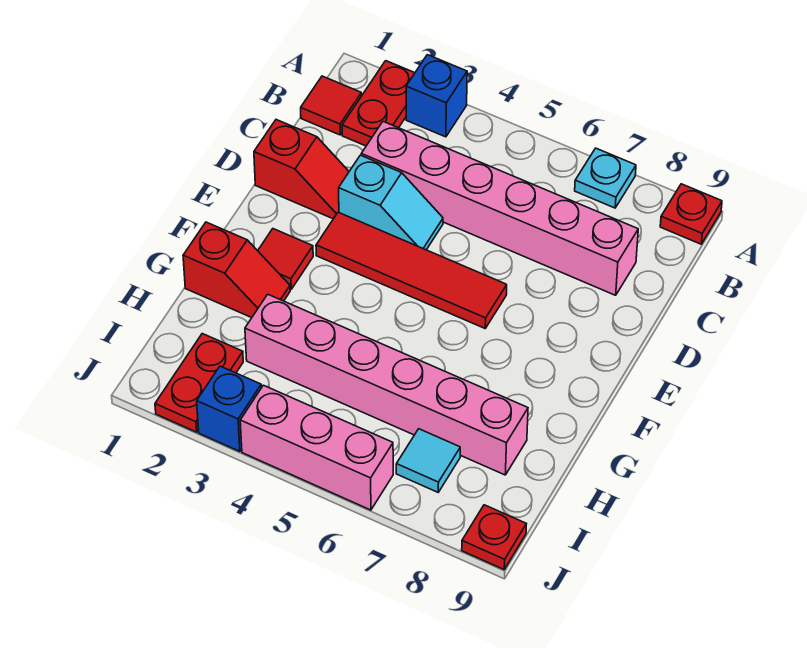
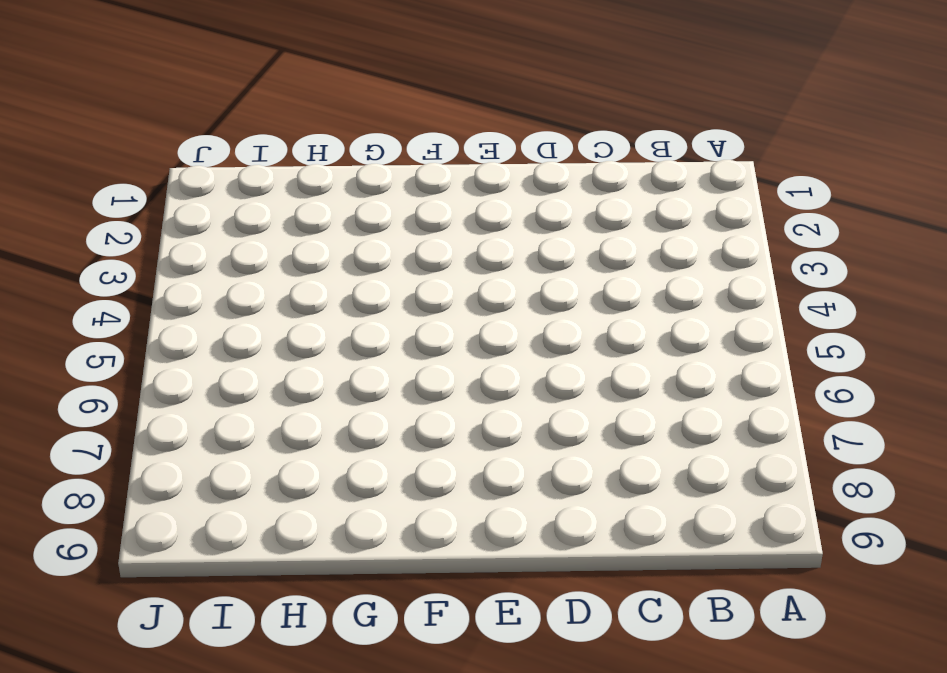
none -> red plate A2:B2 level 1
none -> blue brick A3 level 1
none -> cyan plate A7 level 1

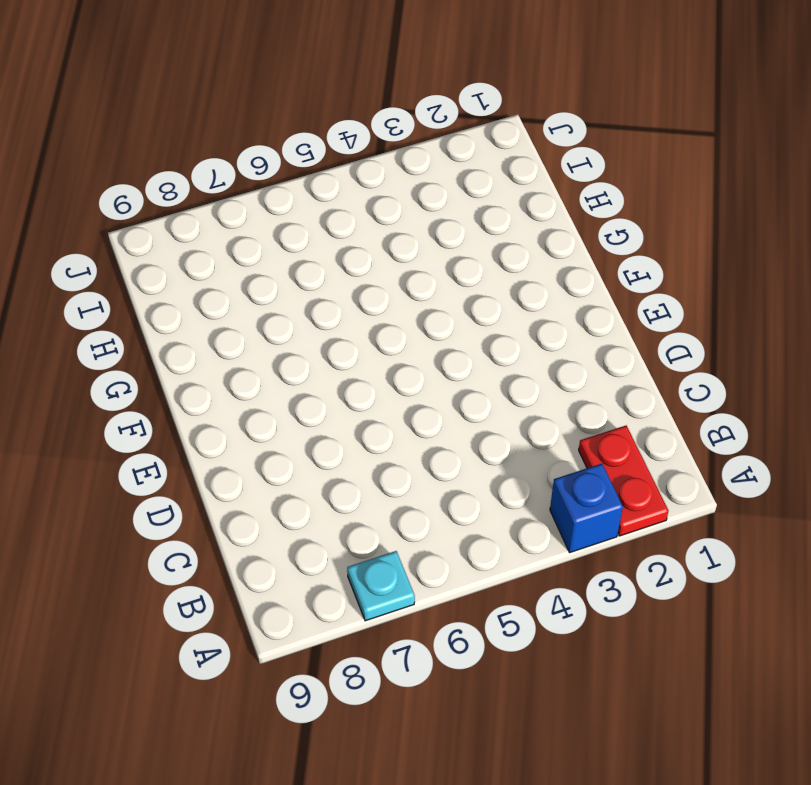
none -> red plate A9 level 1
none -> red tile B1 level 1
none -> pink brick C3:C8 level 1

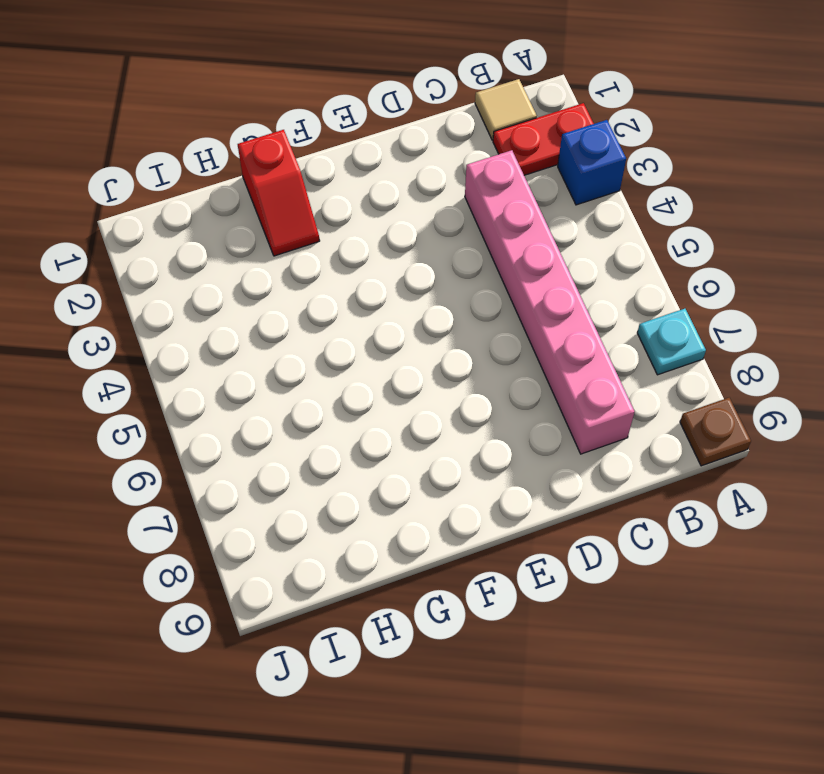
brown plate A9 level 1 -> red plate A9 level 1
tan tile B1 level 1 -> red tile B1 level 1
none -> red slope D1:D2 level 1 top 1
none -> cyan slope D3:D4 level 1 top 3
none -> red tile E3:E6 level 1

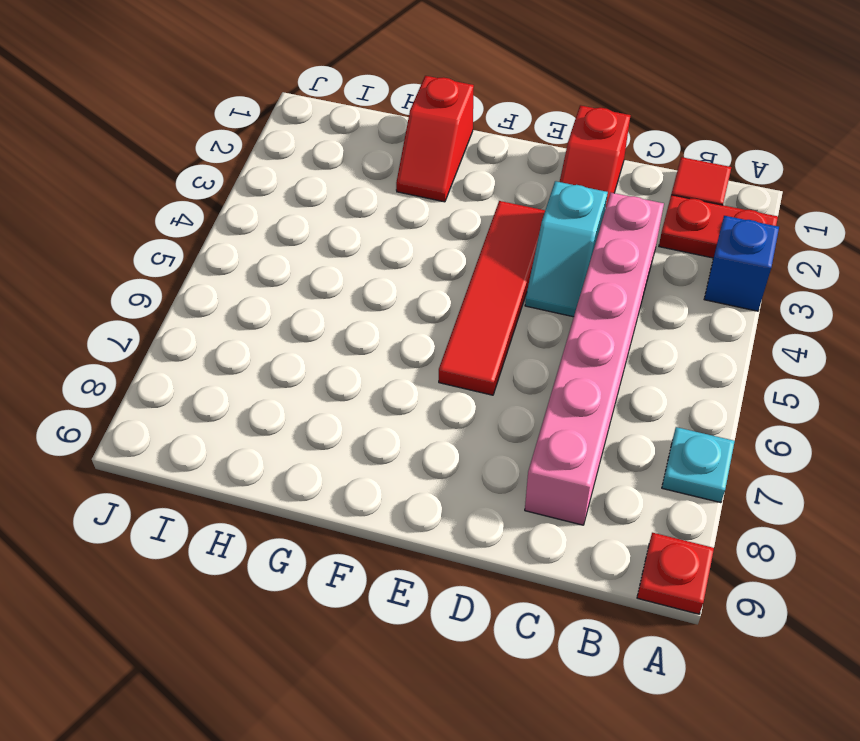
none -> red tile F2 level 1
none -> pink brick H3:H8 level 1
none -> red plate I2:J2 level 1

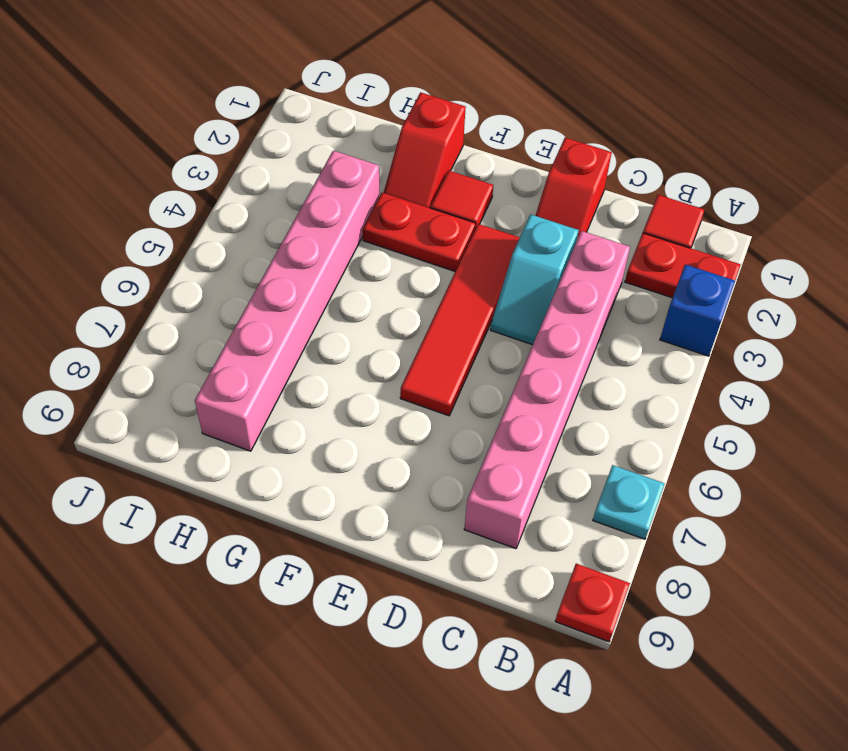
red plate F3:G3 level 1 -> red plate I2:J2 level 1
none -> cyan tile I7 level 1
none -> blue brick J3 level 1
none -> pink brick J4:J6 level 1

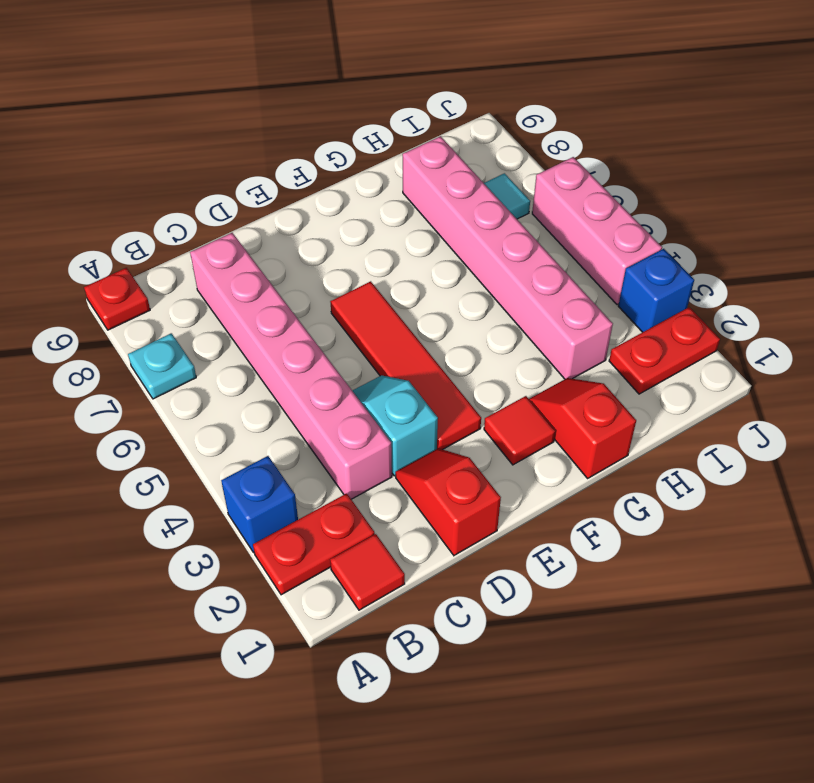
none -> red plate J9 level 1

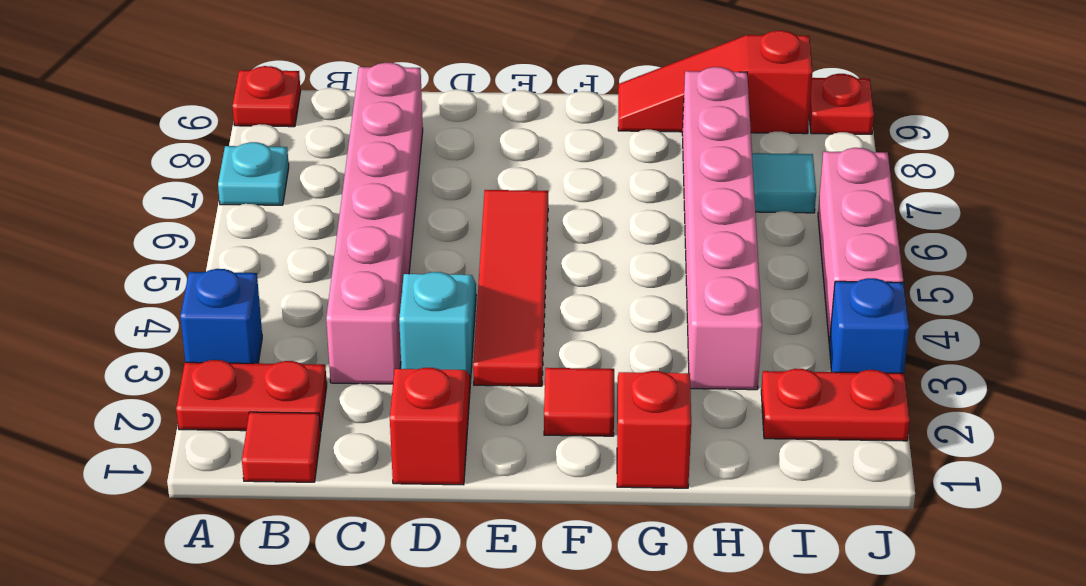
red slope G9:I9 level 1 top I -> none

